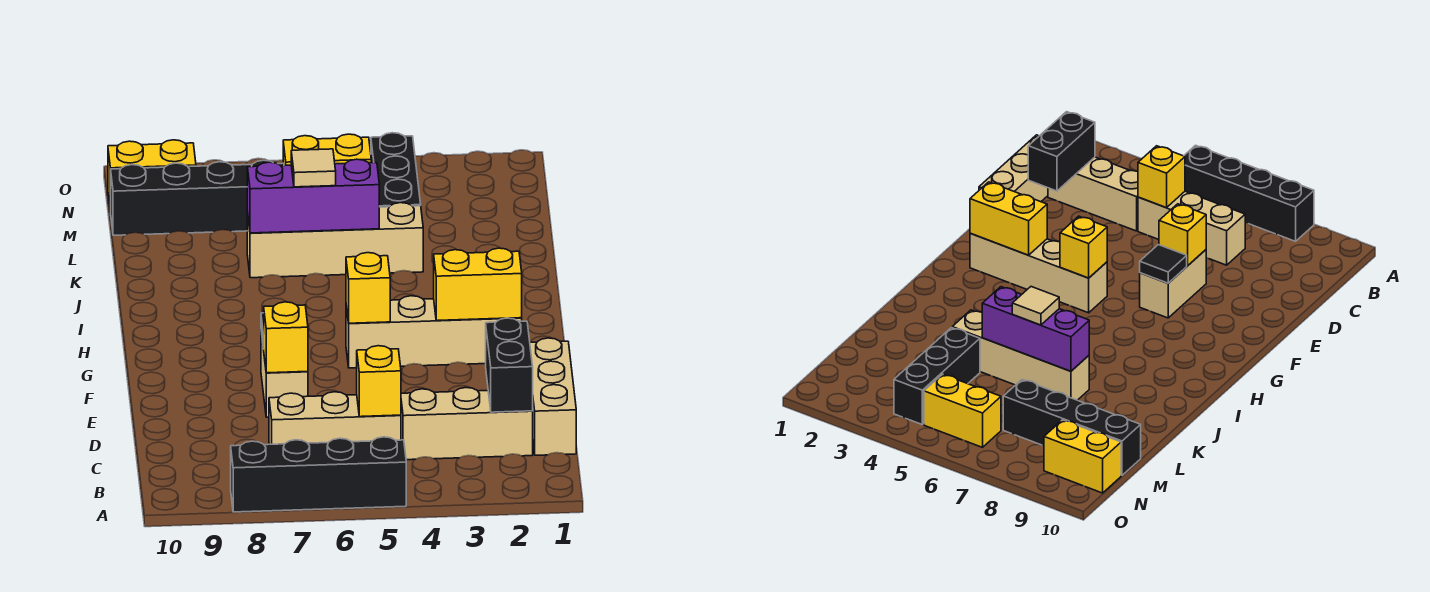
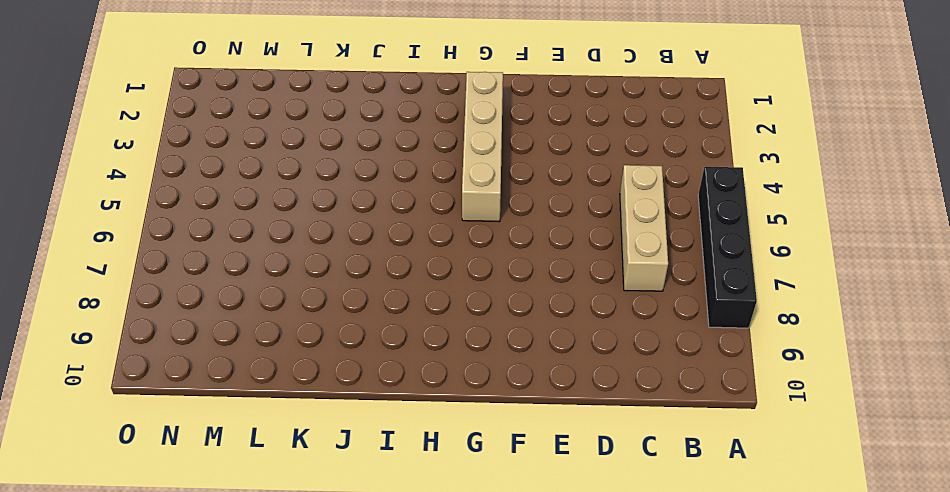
none -> tan brick C1:E1 level 1
none -> tan brick C2:C4 level 1
none -> tan brick E7:F7 level 1

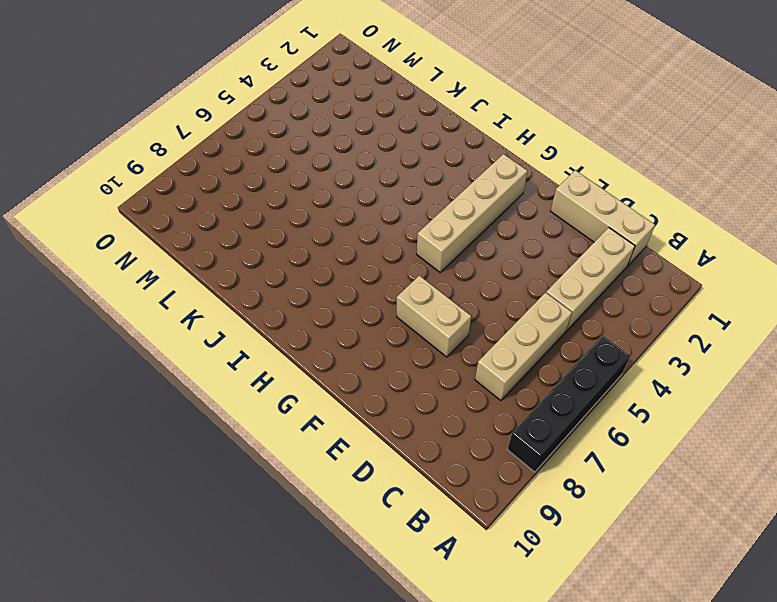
none -> tan brick K4:K7 level 1
none -> black brick L4:N4 level 1
none -> black brick M7:M10 level 1

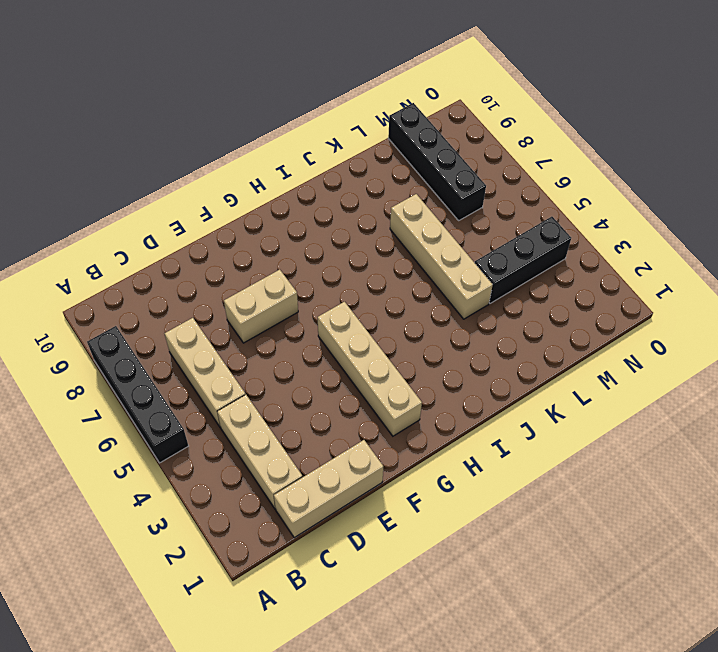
none -> yellow brick N5:N6 level 1
none -> yellow brick N9:N10 level 1
none -> black brick C2:D2 level 2

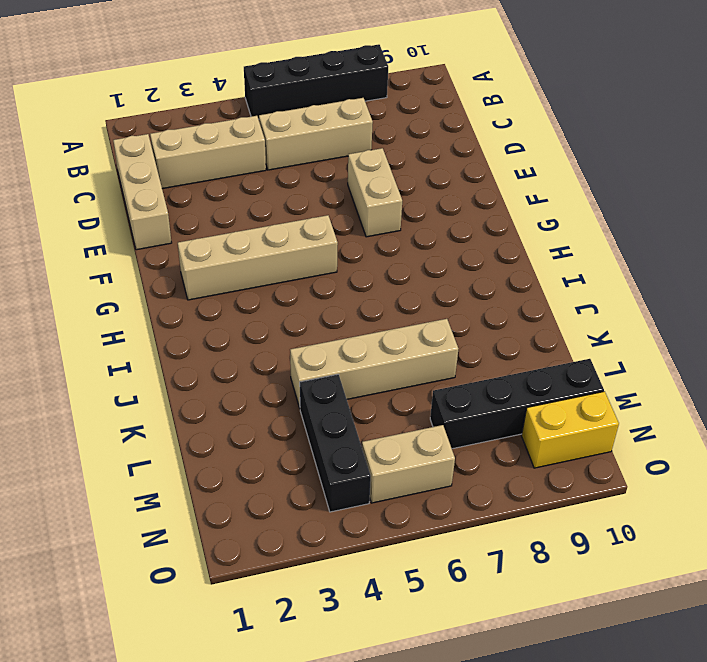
tan brick N5:N6 level 1 -> yellow brick N5:N6 level 1
none -> black brick C2:D2 level 2
none -> yellow brick C5 level 2
none -> yellow brick E7 level 2

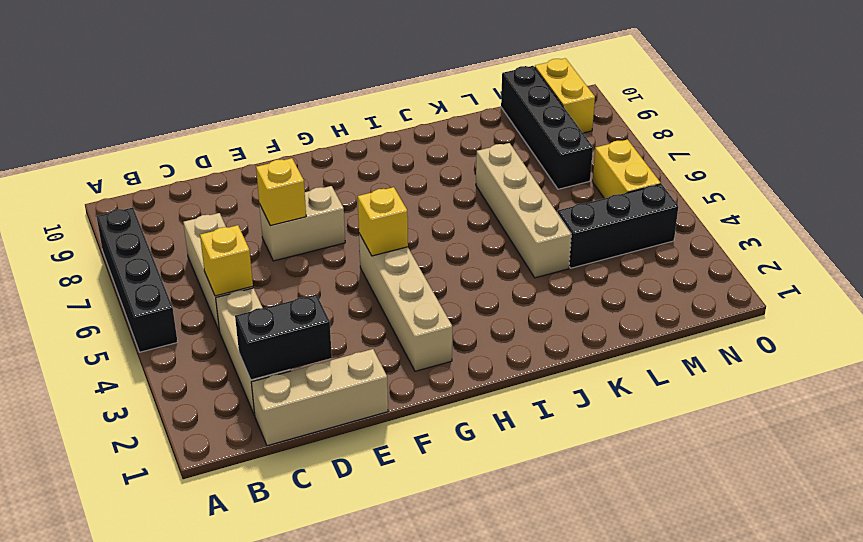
none -> black tile F7 level 2
none -> yellow brick G2:G3 level 2
none -> purple brick K5:K7 level 2

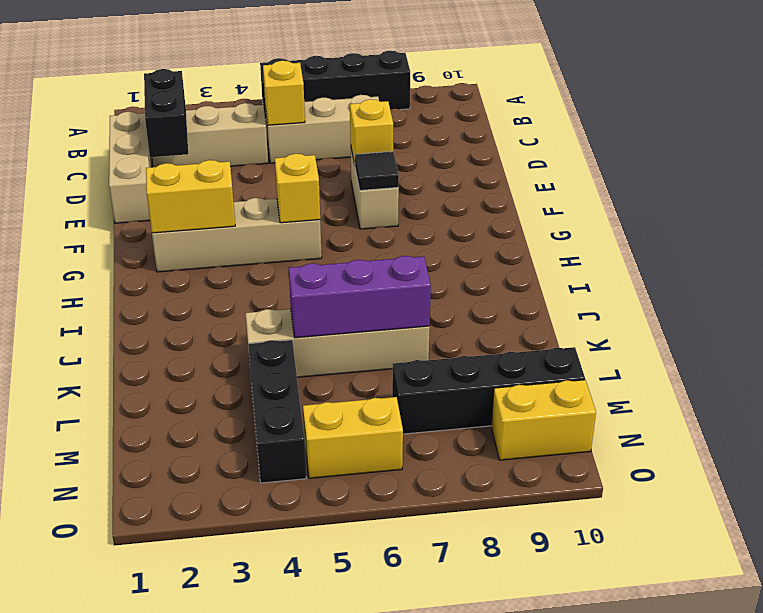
none -> tan tile K6 level 3

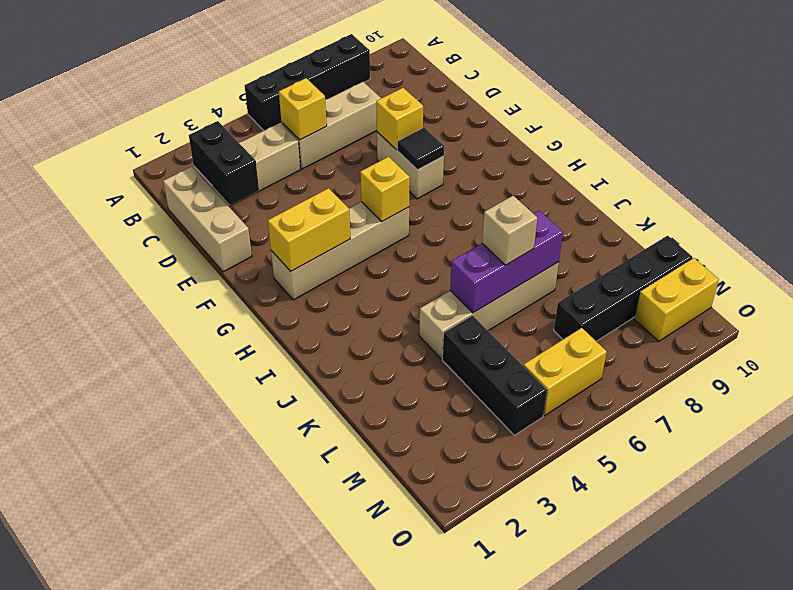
tan brick K6 level 3 -> tan tile K6 level 3

